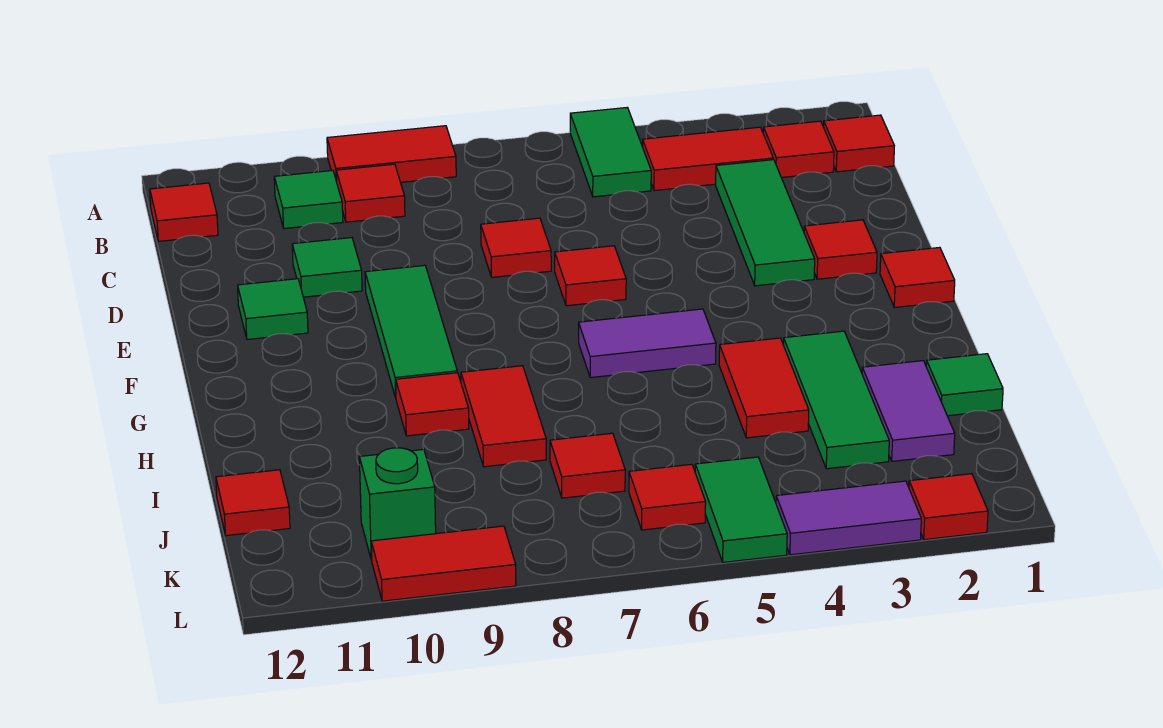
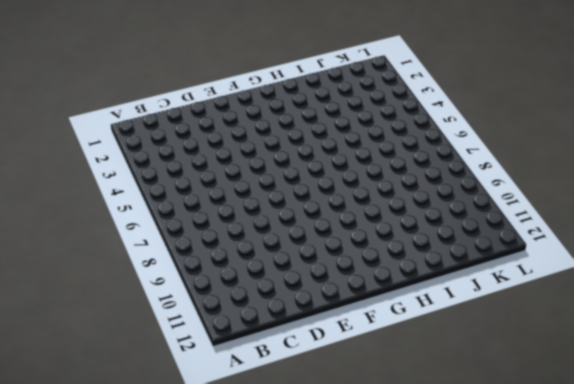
none -> green tile A5:B5 level 1
none -> red tile A8:A9 level 1
none -> red tile B1 level 1
none -> red tile B2 level 1

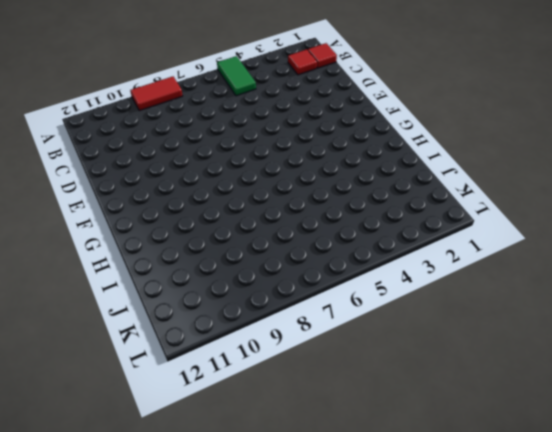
none -> red tile B3:B4 level 1
none -> red tile B9 level 1
none -> green tile B10 level 1
none -> red tile B12 level 1

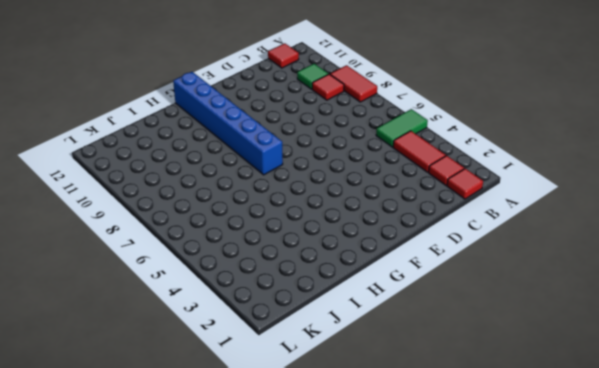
blue brick G7:G12 level 1 -> green tile E9:G9 level 1
none -> green tile C3:E3 level 1
none -> red tile D7 level 1
none -> green tile D10 level 1
none -> red tile E2 level 1

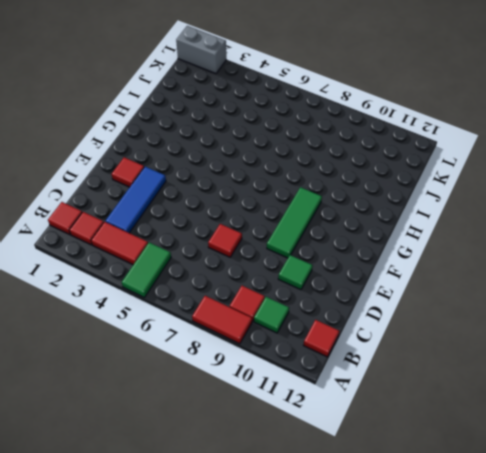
blue tile C3:E3 level 1 -> green tile C3:E3 level 1
grey brick L1:L2 level 1 -> red tile L2 level 1
none -> red tile E6 level 1
none -> green tile E11 level 1
none -> red tile F1 level 1
none -> purple tile G5:G6 level 1

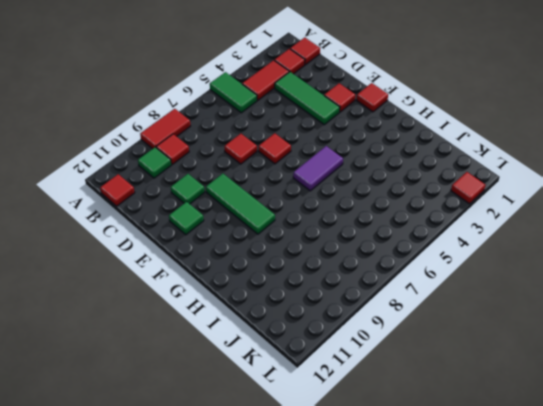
none -> green tile H3:J3 level 1
none -> red tile H4:I4 level 1
none -> red tile H8:I8 level 1
none -> red tile H9 level 1

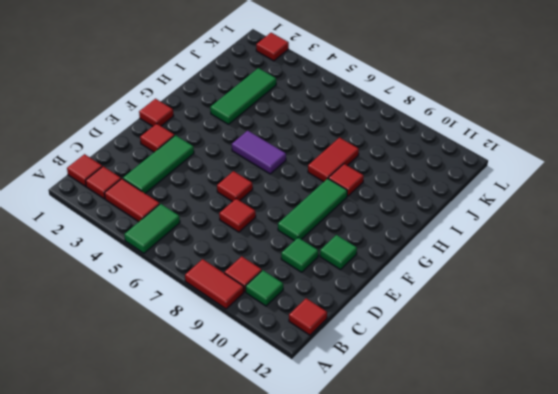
none -> red tile H4:I4 level 1
none -> green tile I1 level 1
none -> purple tile I2:J2 level 1
none -> red tile J7 level 1

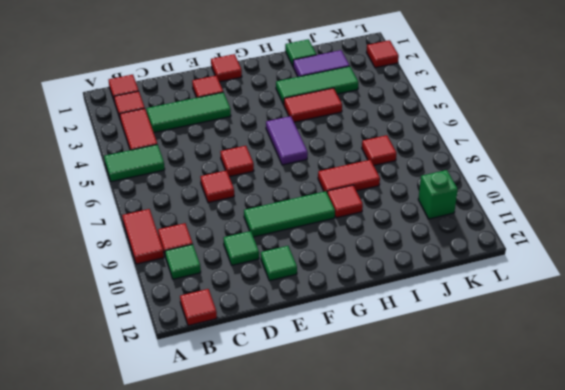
none -> red tile J12 level 1
none -> green tile K5:L5 level 1
none -> red tile K6 level 1
none -> purple tile L3:L4 level 1

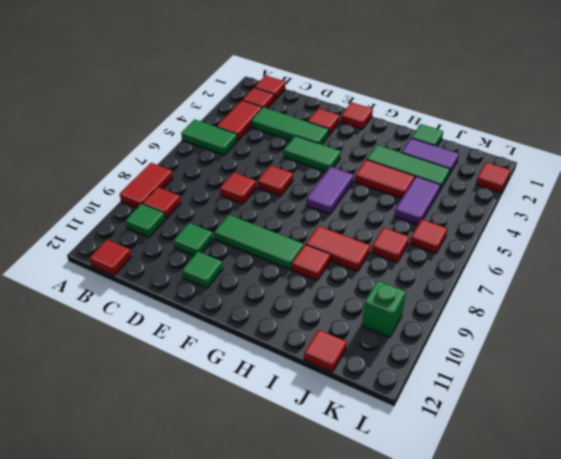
green tile E4:F4 level 1 -> green tile K5:L5 level 1
purple tile J4:J5 level 1 -> purple tile L3:L4 level 1
none -> red tile L9:L10 level 1

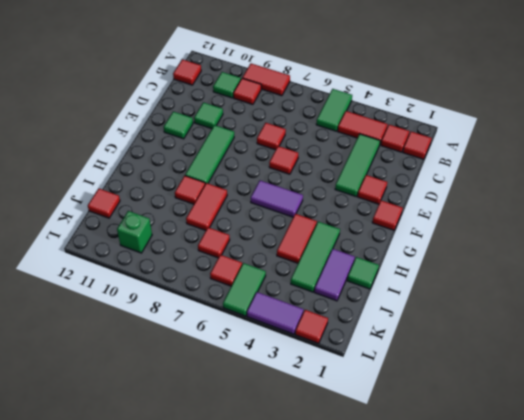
none -> red tile L9:L10 level 1

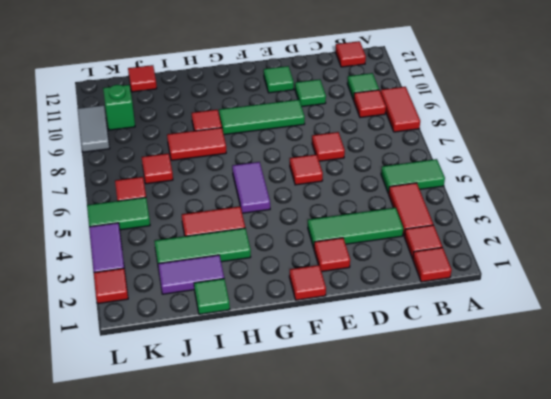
grey tile L9:L10 level 1 -> red tile L9:L10 level 1

